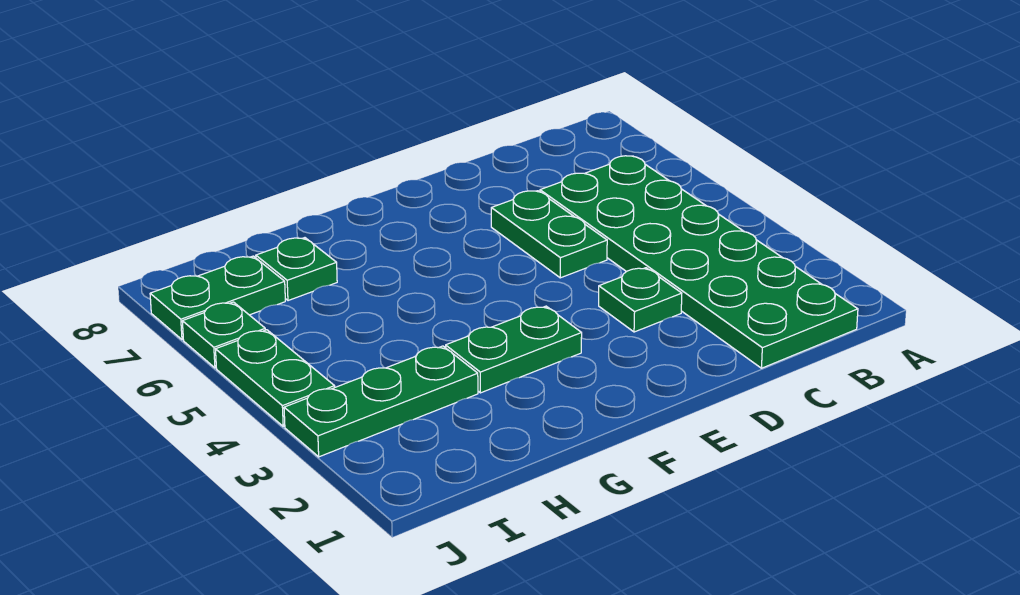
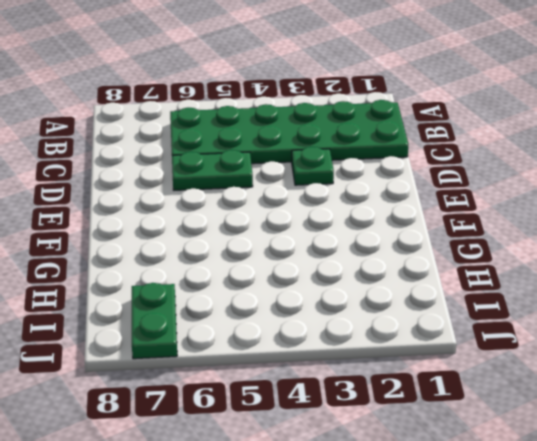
none -> green plate F3:G3 level 1
none -> green plate H3:J3 level 1

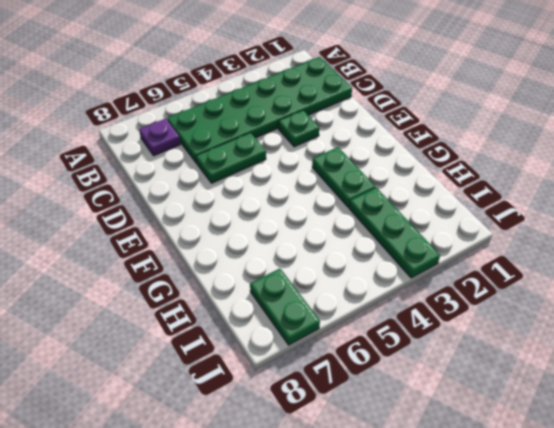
purple plate B7 level 1 -> none
none -> green plate H7 level 1
none -> green plate J4:J5 level 1

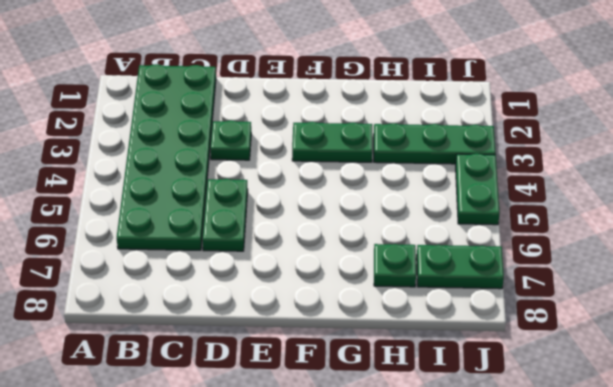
none -> green plate J6 level 1

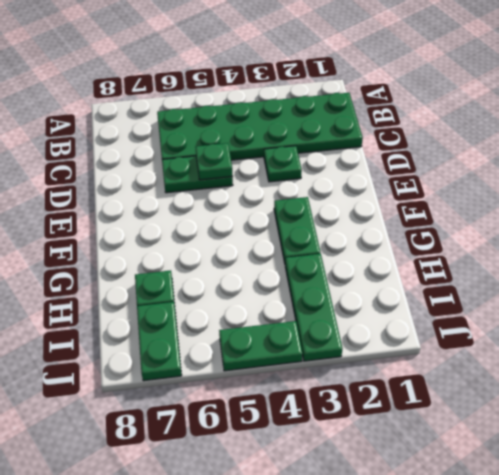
green plate D5 level 2 -> green plate J6 level 1

